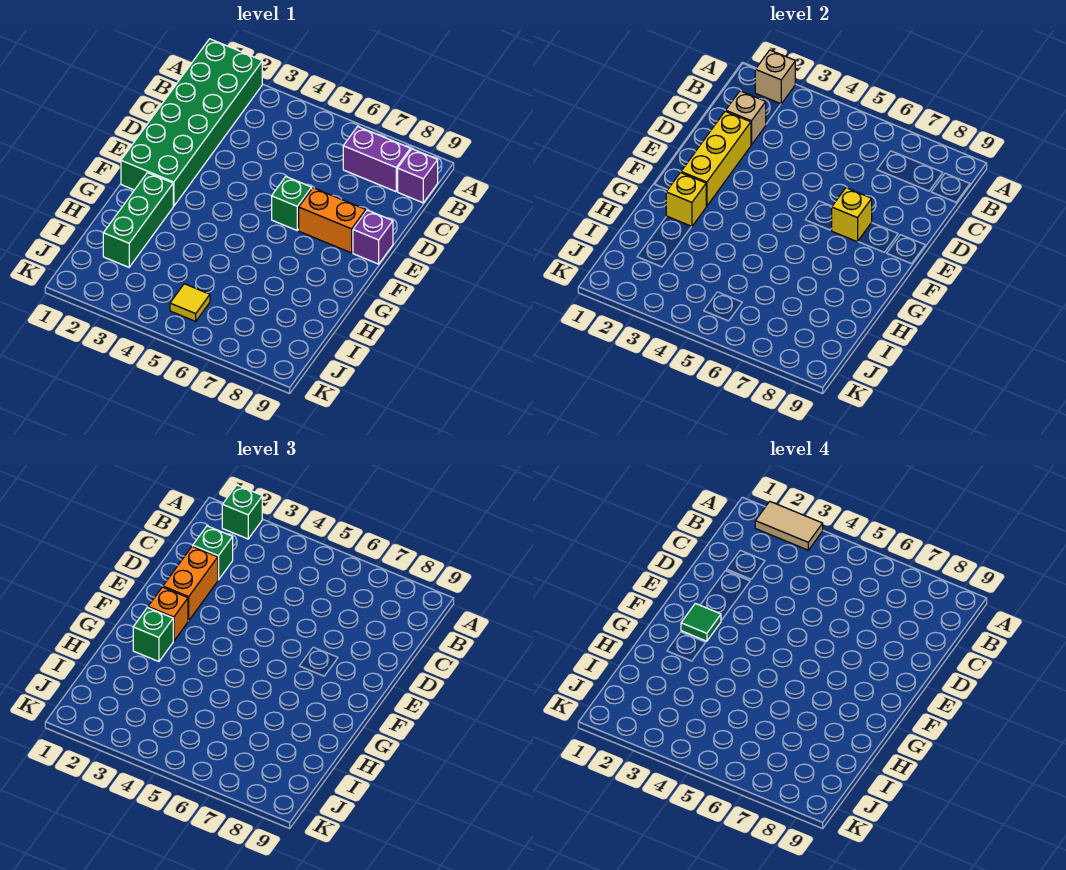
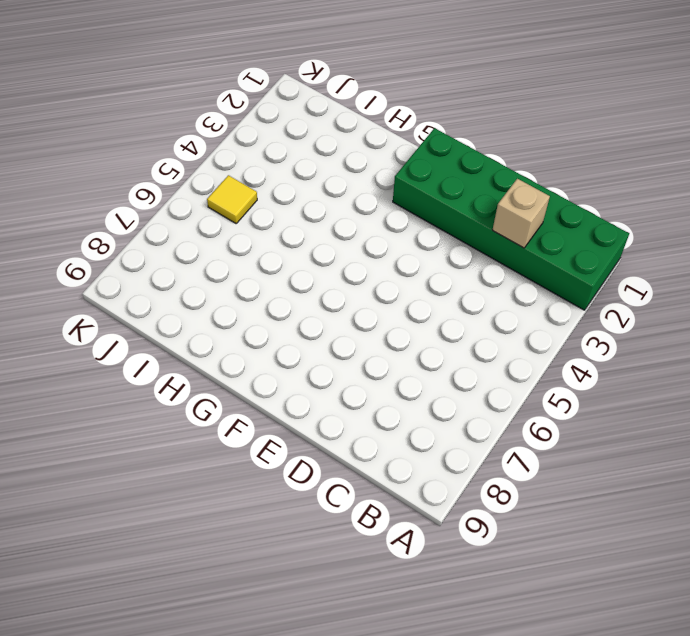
none -> purple brick B7:B8 level 1
none -> purple brick B9 level 1
none -> green brick E6 level 1

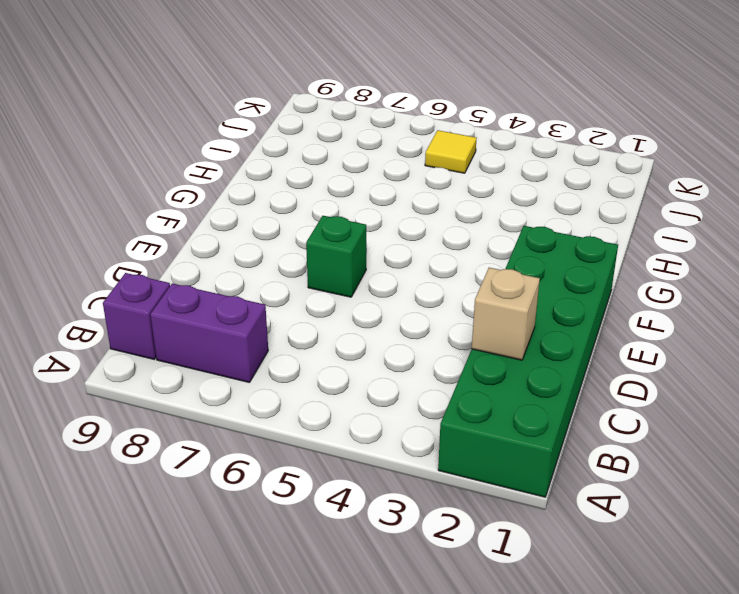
none -> orange brick E7:E8 level 1
none -> purple brick E9 level 1
none -> green brick G2:I2 level 1

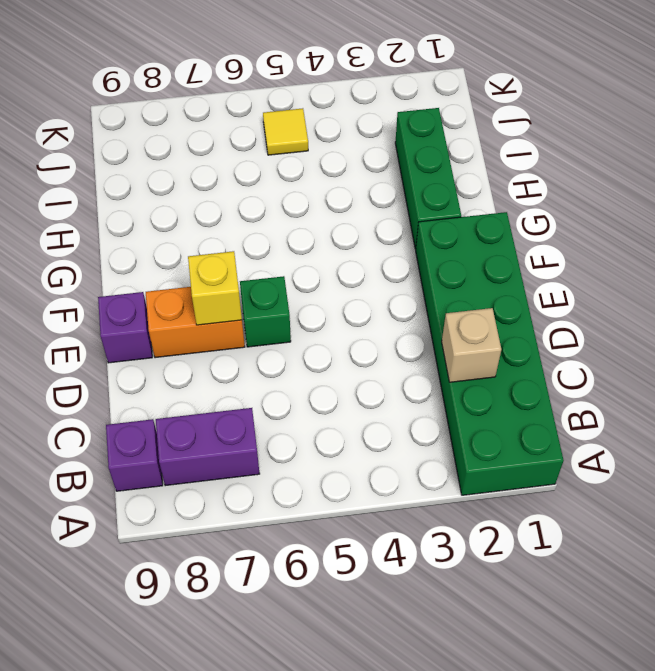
none -> tan brick A2 level 2
none -> yellow brick D2:F2 level 2
none -> yellow brick G2 level 2

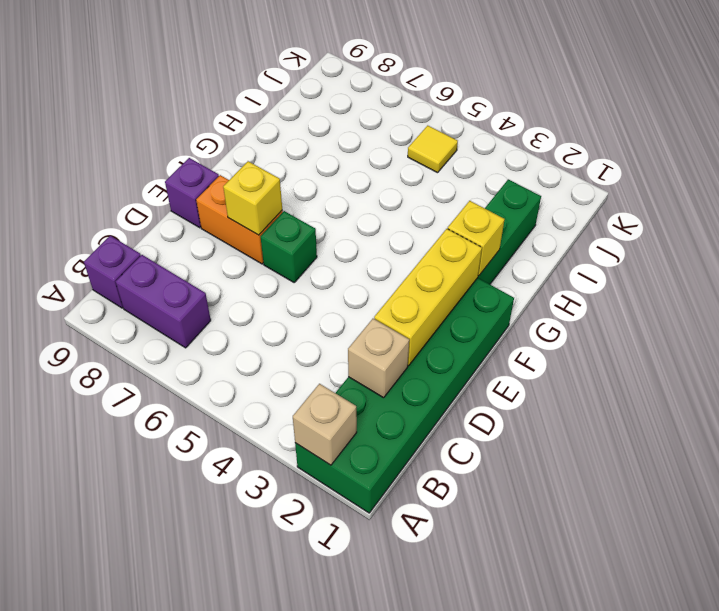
none -> green brick A2 level 3
none -> green brick C2 level 3
none -> orange brick D2:E2 level 3

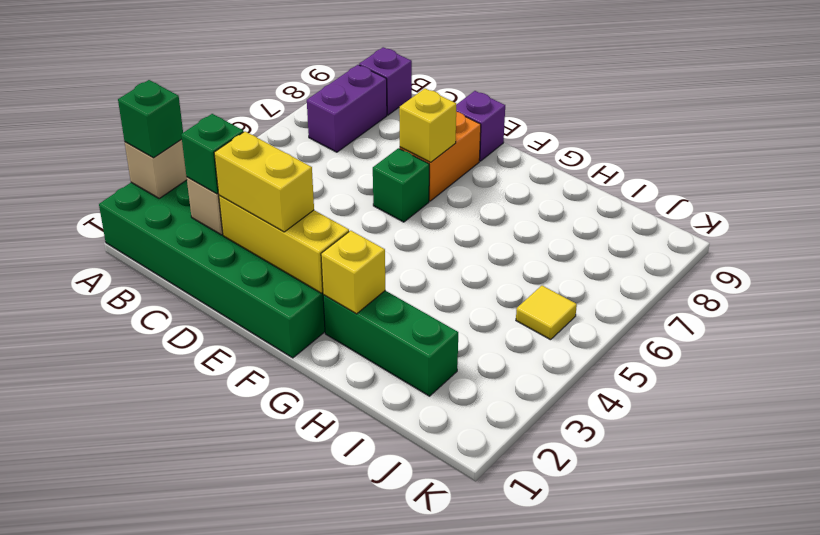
yellow brick D2:E2 level 3 -> orange brick D2:E2 level 3
none -> orange brick F2 level 3
none -> green brick G2 level 3
none -> tan tile A2:A3 level 4

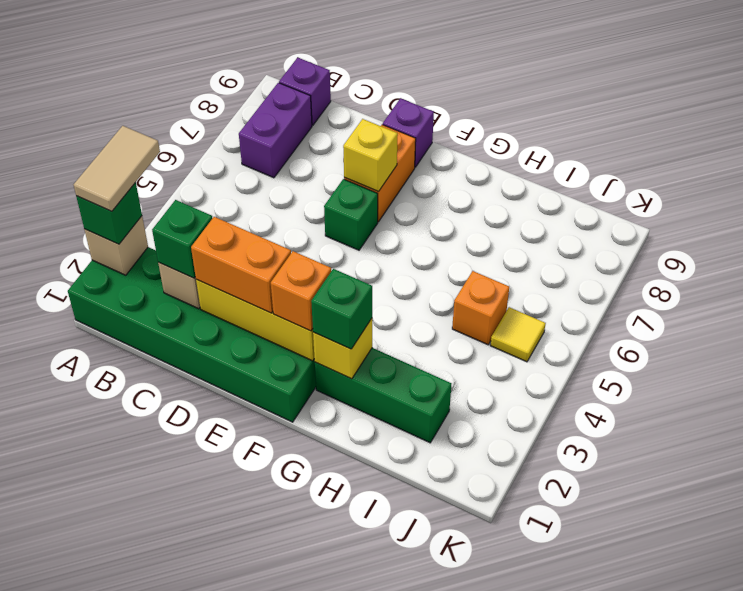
orange brick I5 level 1 -> none
none -> green tile F2 level 4

